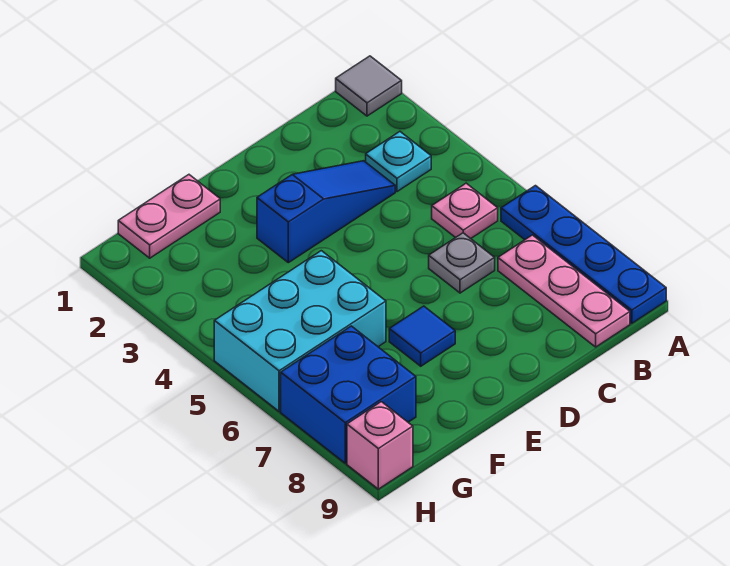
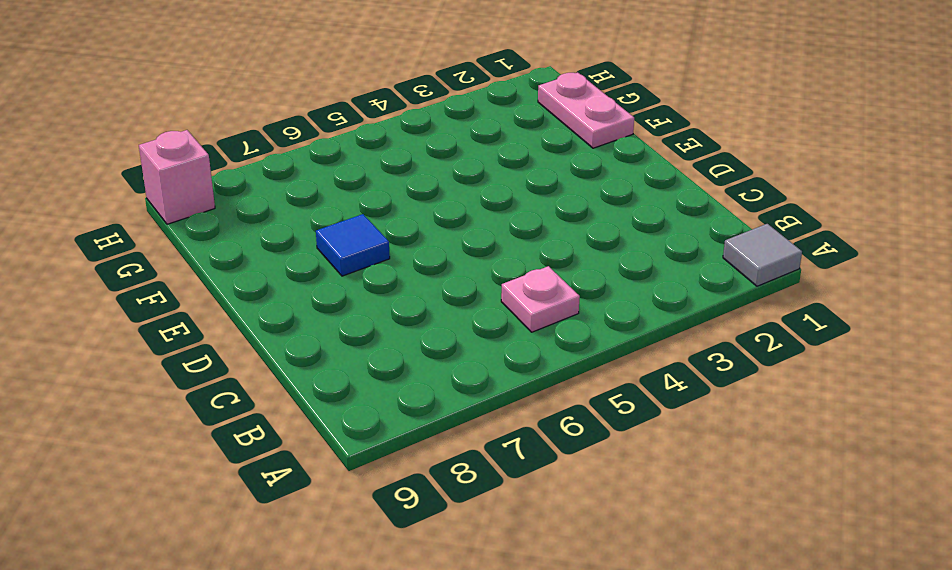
none -> blue plate A6:A9 level 1
none -> cyan plate B3 level 1
none -> pink plate B7:B9 level 1

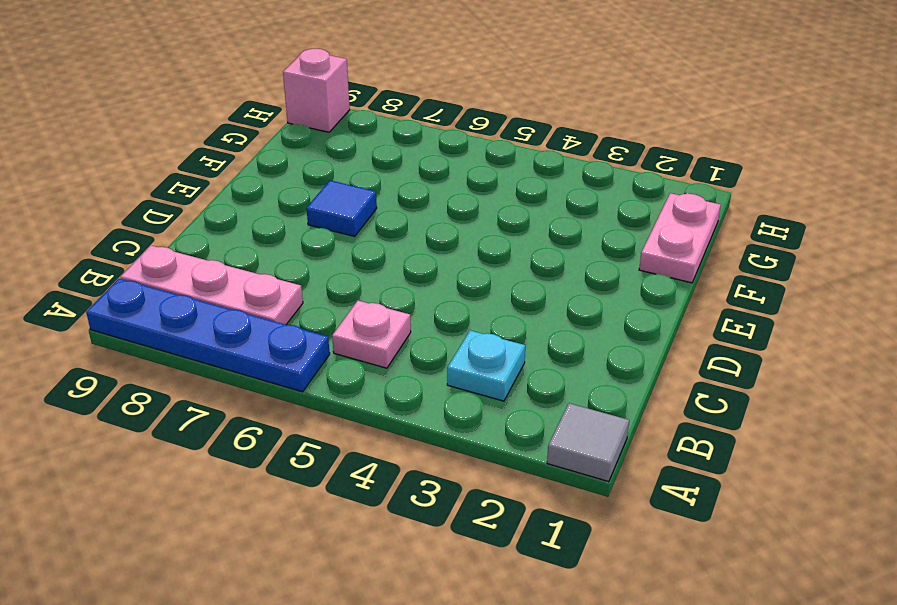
none -> blue slope C3:E3 level 1 top E
none -> grey plate C6 level 1
none -> cyan brick F5:H6 level 1

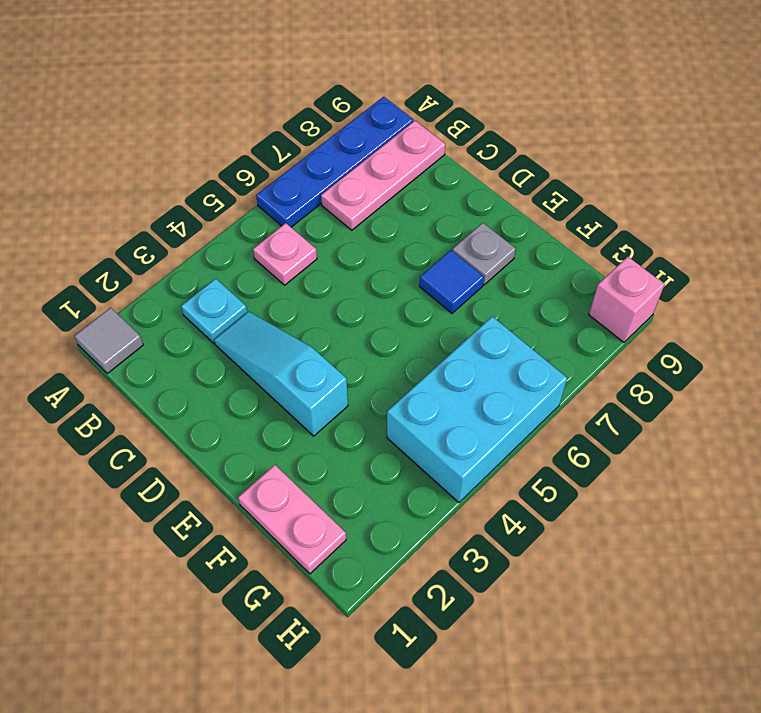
cyan slope C3:E3 level 1 top E -> blue slope C3:E3 level 1 top E
grey plate E8 level 1 -> grey plate C6 level 1
cyan brick G4:H6 level 1 -> cyan brick F5:H6 level 1
none -> blue brick G7:H8 level 1

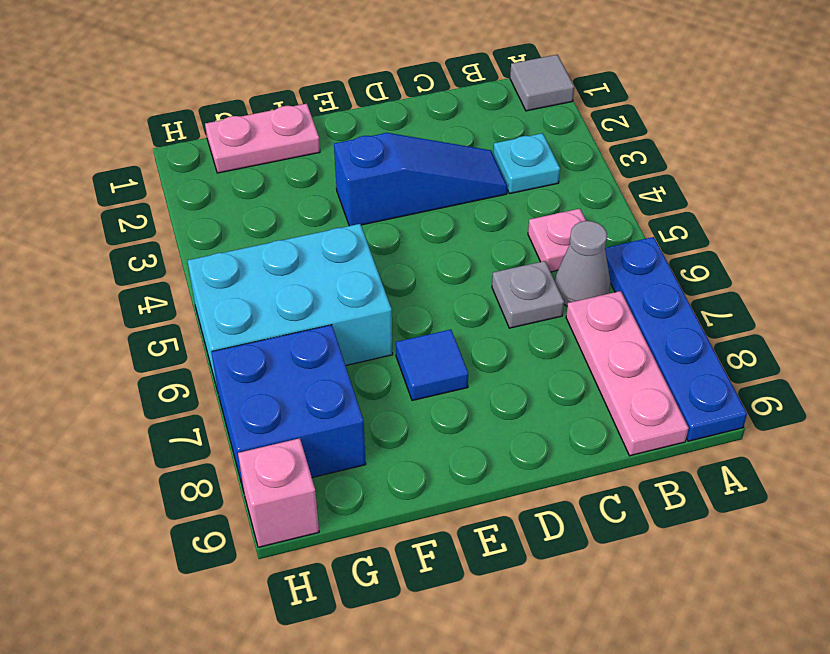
grey cone B6 level 1 -> none

